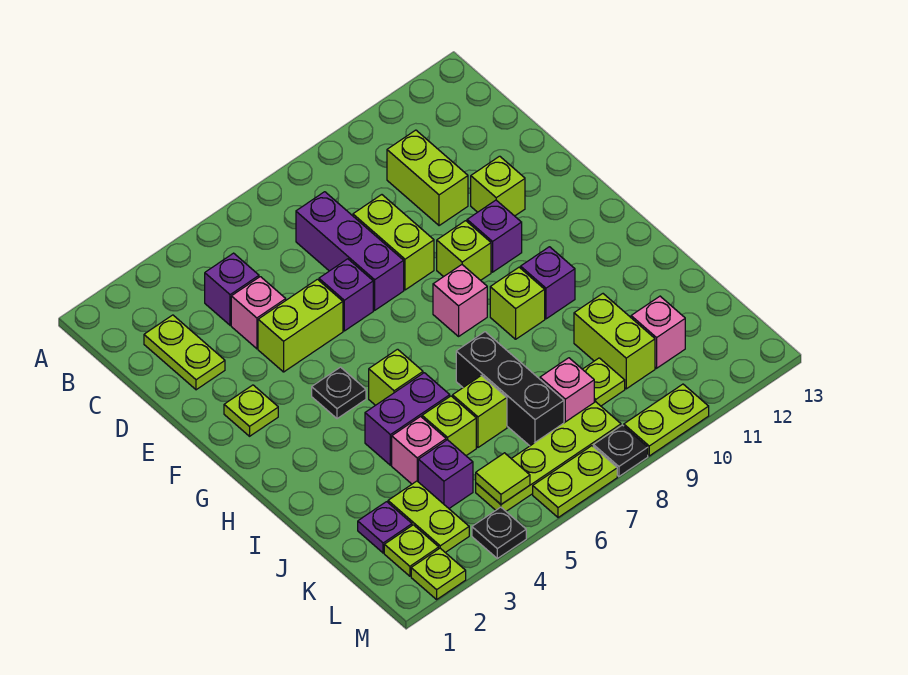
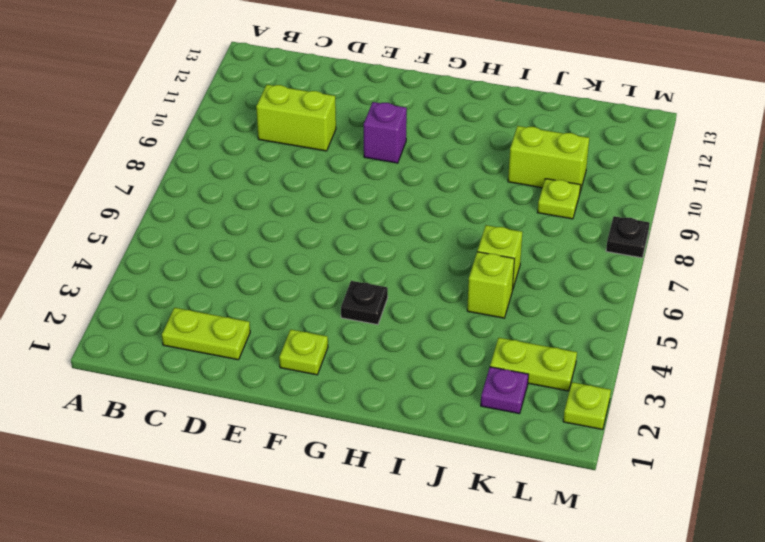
none -> purple brick C4 level 1
none -> purple brick C7:E7 level 1
none -> pink brick D4 level 1
none -> lime brick D8:E8 level 1

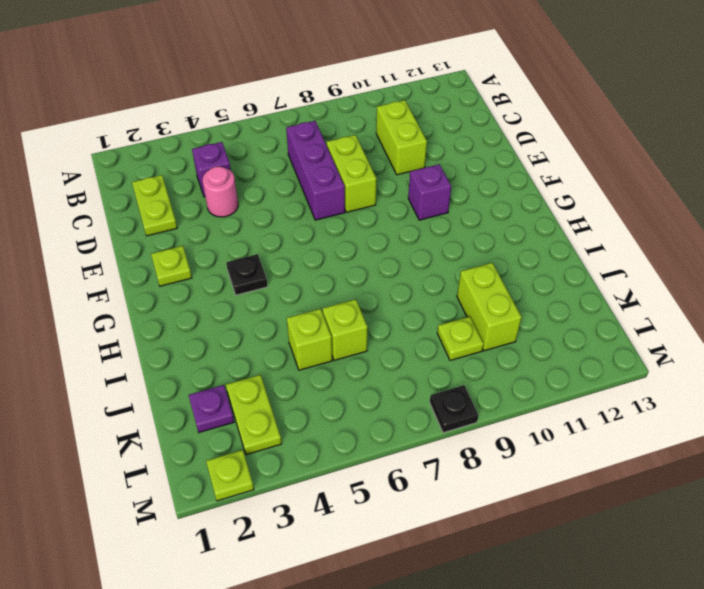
pink round brick D4 level 1 -> pink brick D4 level 1
none -> lime brick E4:E5 level 1
none -> purple brick E6 level 1
none -> lime brick E11 level 1
none -> lime brick F9 level 1

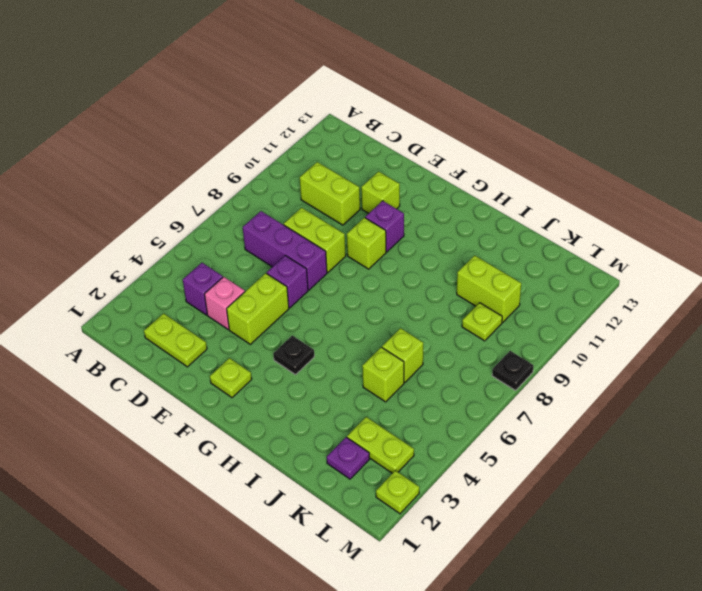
none -> pink brick G8 level 1
none -> lime brick H5 level 1
none -> lime brick H9 level 1
none -> purple brick H10 level 1

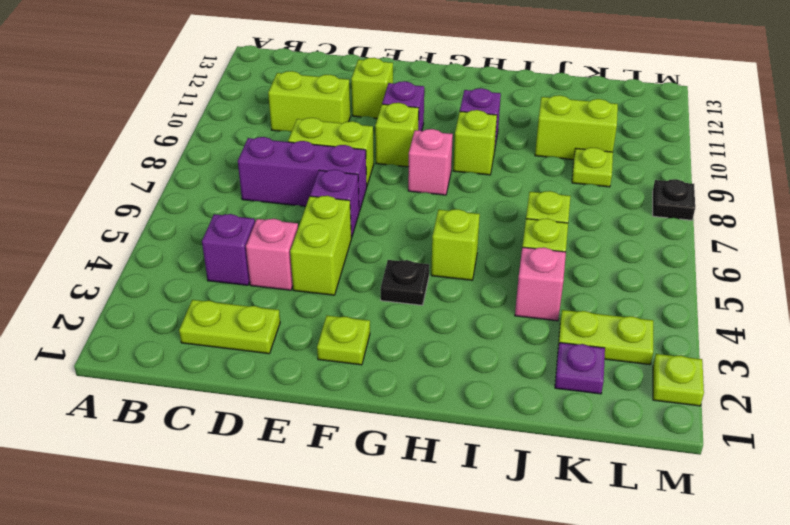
none -> purple brick I4:I5 level 1
none -> black brick I7:K7 level 1
none -> purple brick K4 level 1
none -> pink brick K8 level 1

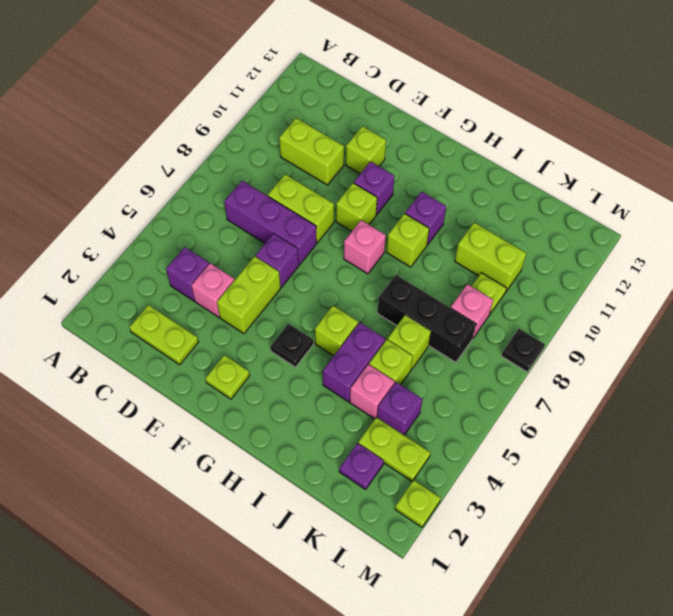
none -> pink brick K11 level 1
none -> lime plate L2 level 1
none -> lime plate L5:L8 level 1
none -> black plate M4 level 1

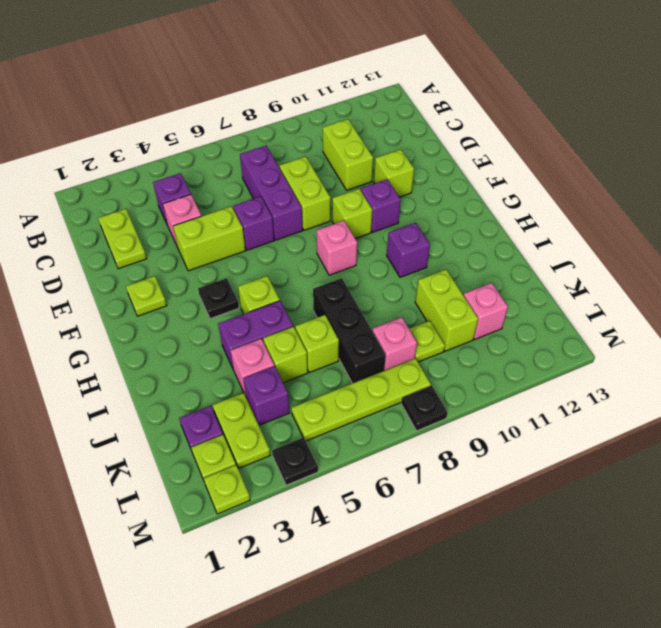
none -> lime brick H9 level 1
none -> lime plate M6:M7 level 1
none -> lime plate M9:M10 level 1
none -> lime tile L5 level 2

